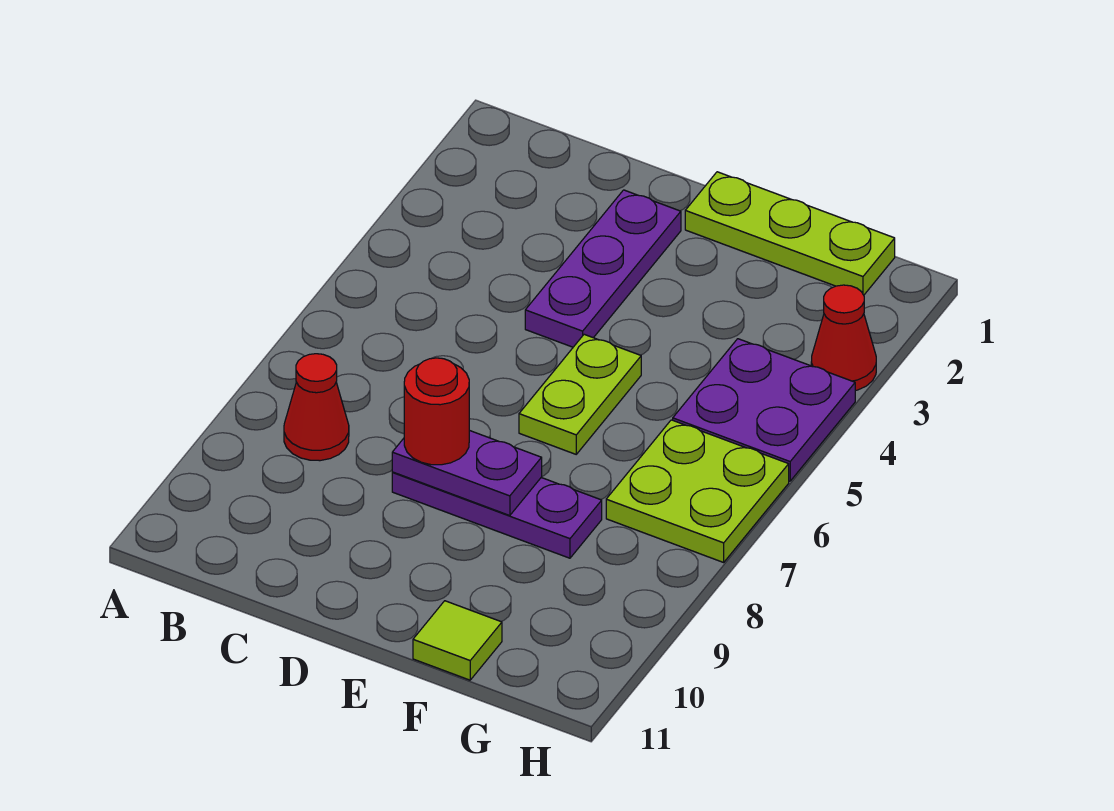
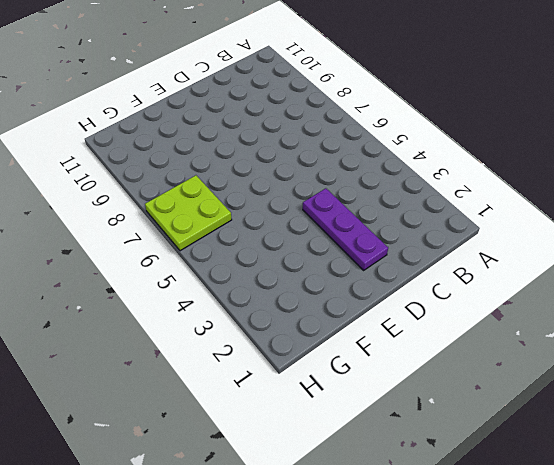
none -> red cone B8 level 1
none -> purple plate D8:F8 level 1

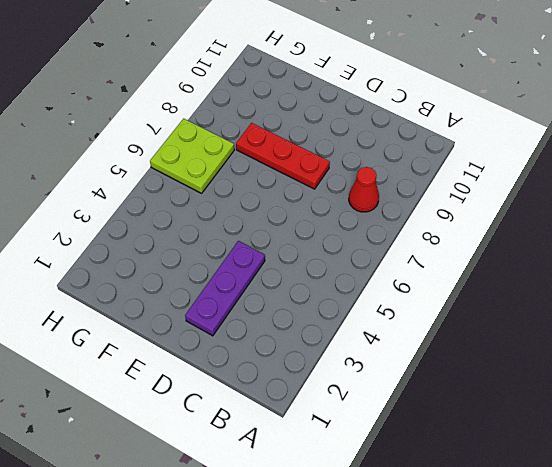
red plate D8:F8 level 1 -> purple plate D8:F8 level 1
none -> lime plate E1:G1 level 1
none -> lime plate E5:E6 level 1

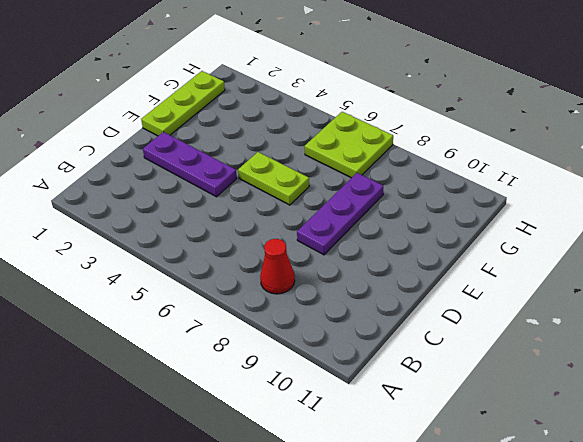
none -> lime tile F11 level 1
none -> purple plate G4:H5 level 1

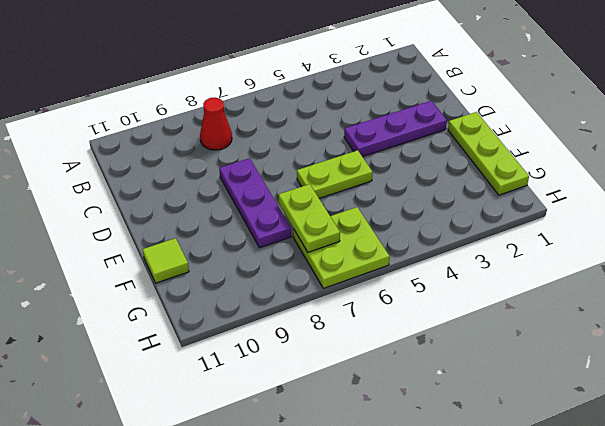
lime plate F7:G7 level 2 -> none
none -> purple plate G4:H5 level 1
none -> red cone H3 level 1

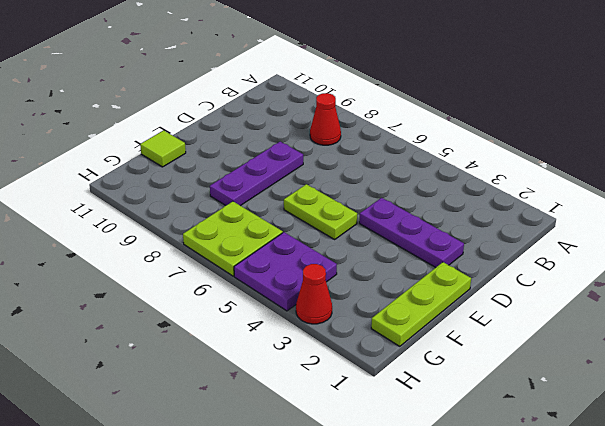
none -> purple plate D8:E8 level 2
none -> red round brick D8 level 3

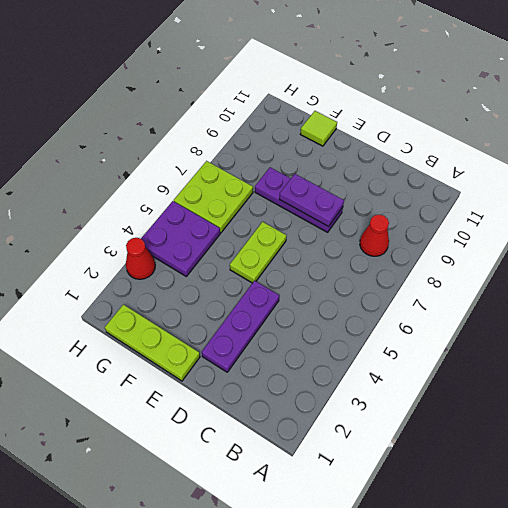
none -> red round brick D8 level 3

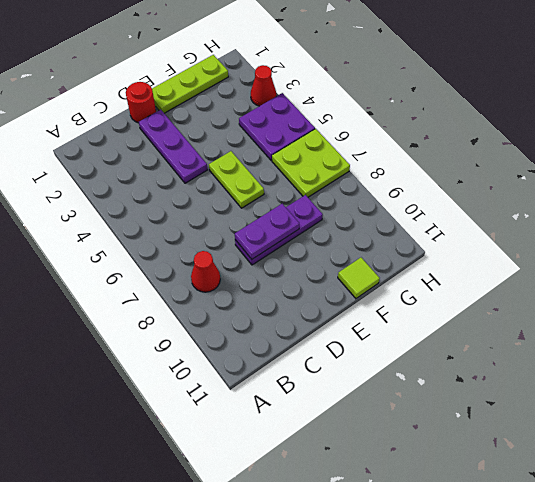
red round brick D1 level 1 -> red round brick D8 level 3

